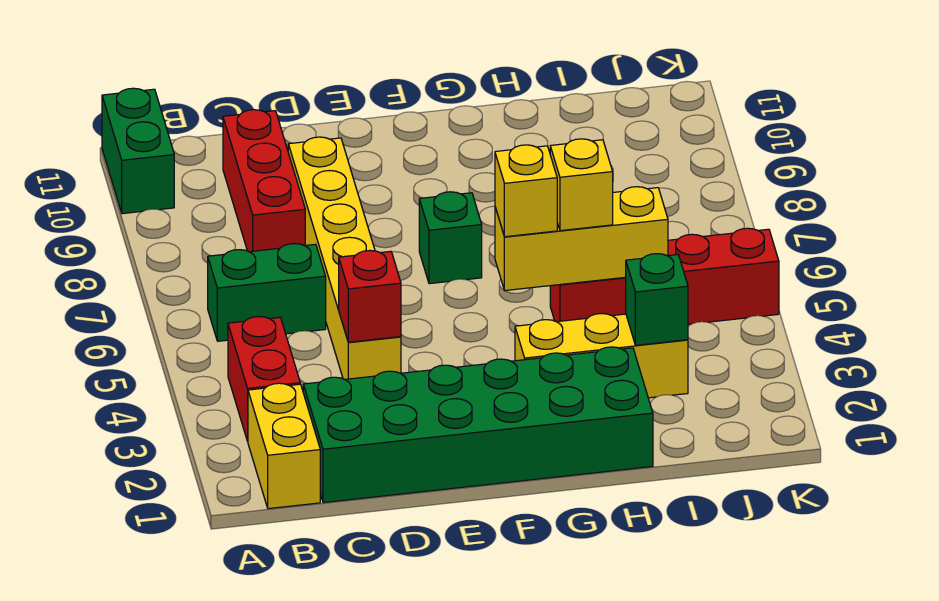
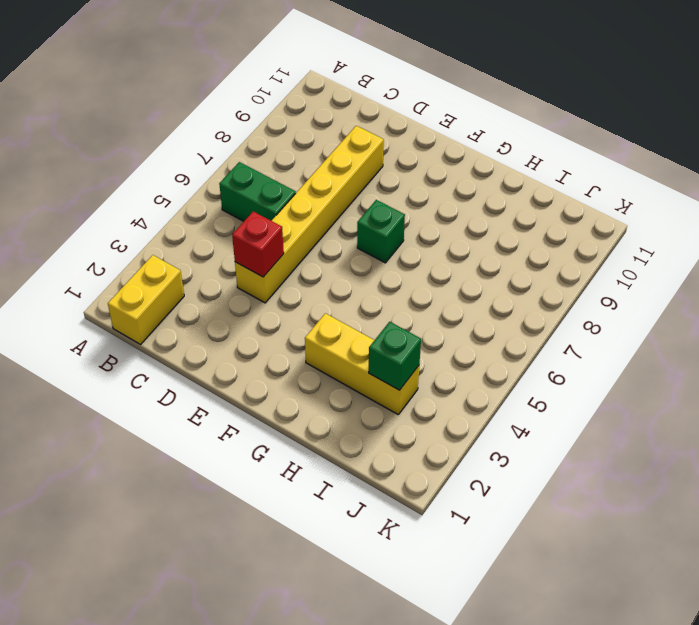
none -> green brick A10:A11 level 1
none -> red brick B3:B4 level 1
none -> green brick C1:H2 level 1

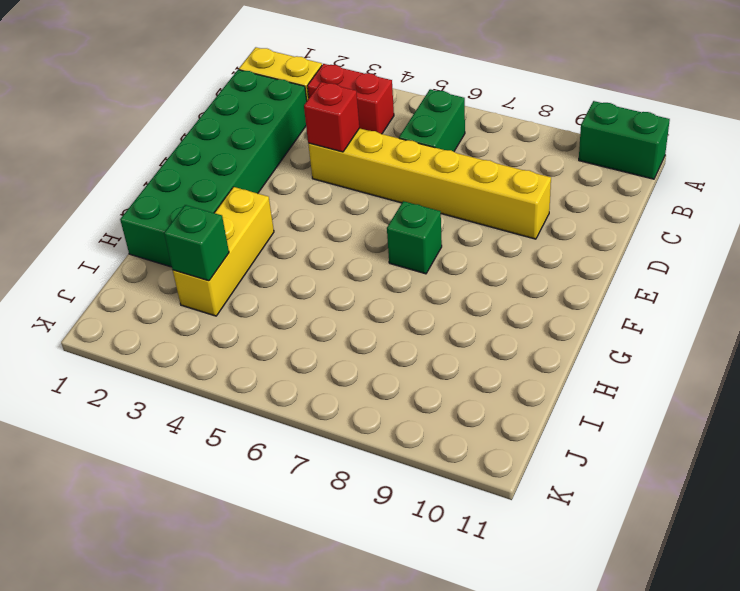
none -> red brick C8:C10 level 1
none -> red brick H5:K5 level 1
none -> yellow brick G5:I5 level 2

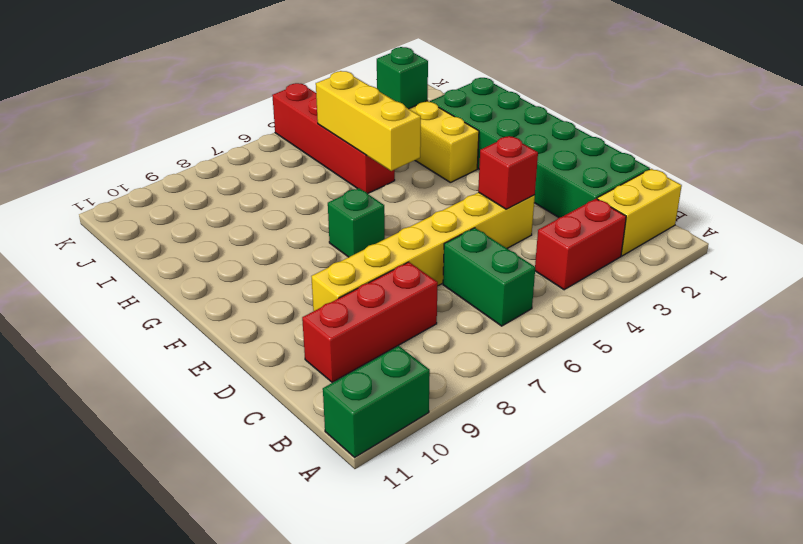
none -> yellow brick G5 level 3
none -> yellow brick H5 level 3

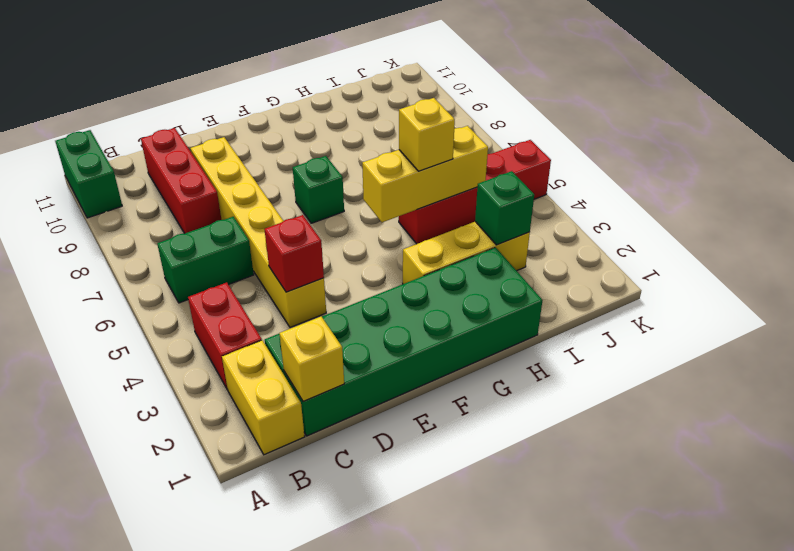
yellow brick C1 level 2 -> yellow brick G5 level 3

